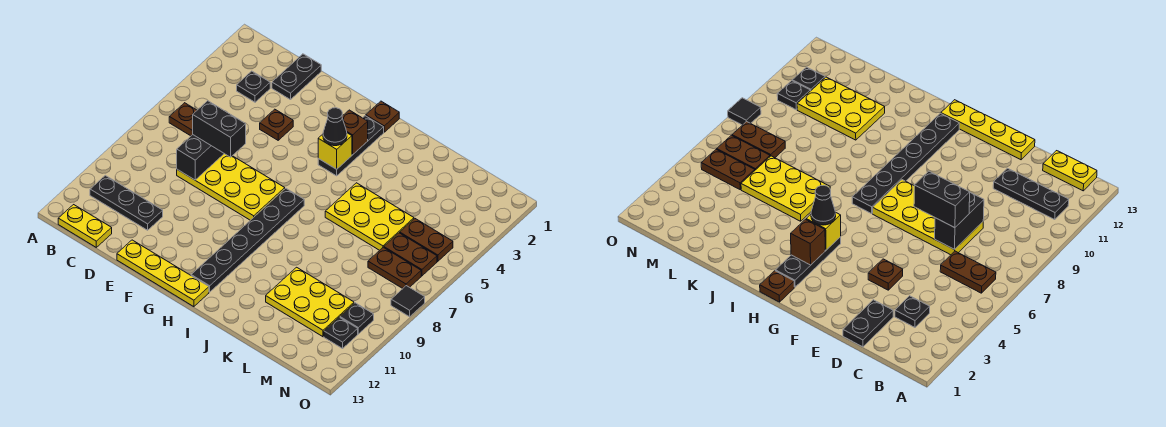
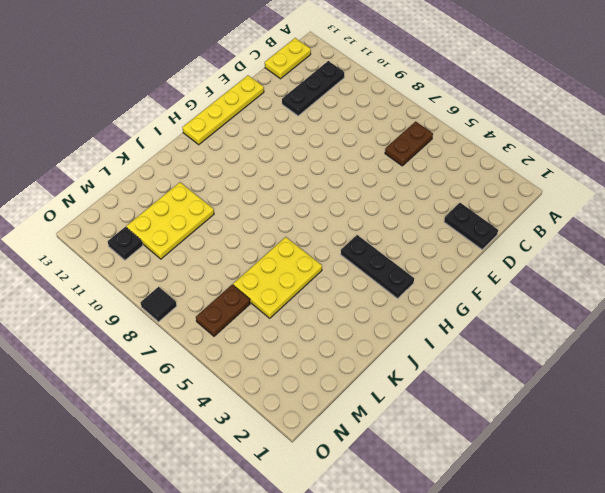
none -> black plate C3 level 1
none -> yellow plate D7:G8 level 1
none -> brown plate E4 level 1

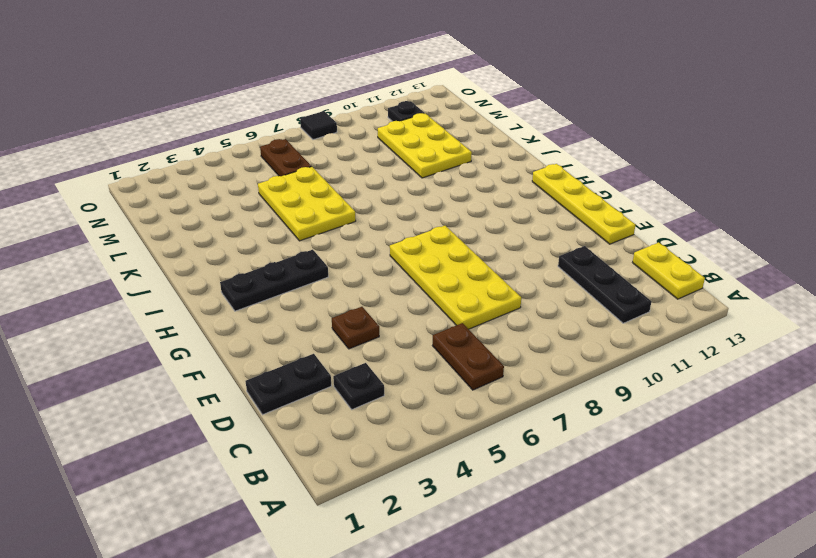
none -> brown plate H1 level 1
none -> black plate H7:H12 level 1
none -> brown plate M5:N5 level 1

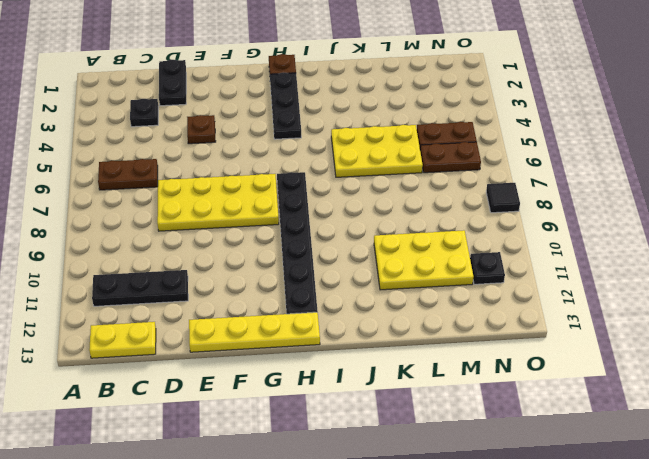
none -> brown plate M7:N7 level 1
none -> black plate N10 level 1
none -> black brick D7:D8 level 2

